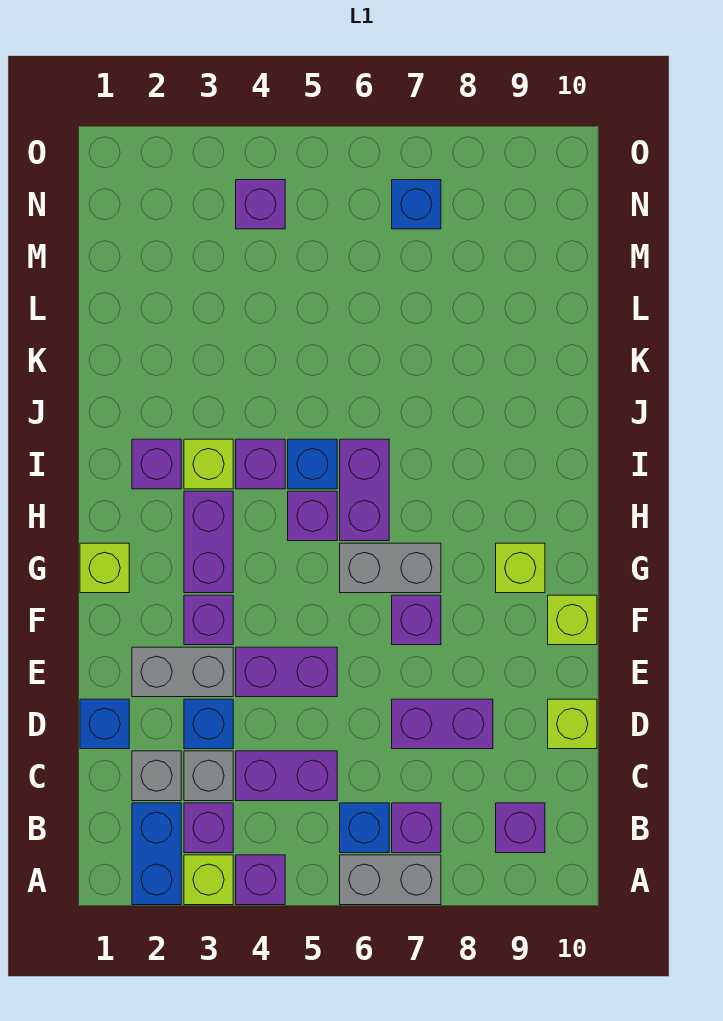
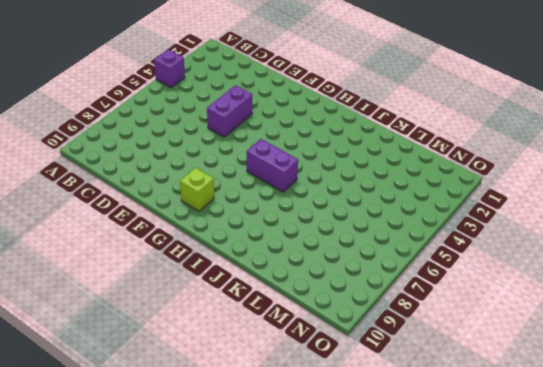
none -> blue brick A2:B2 level 1
none -> lime brick A3 level 1
none -> grey brick A6:A7 level 1
none -> purple brick B3 level 1

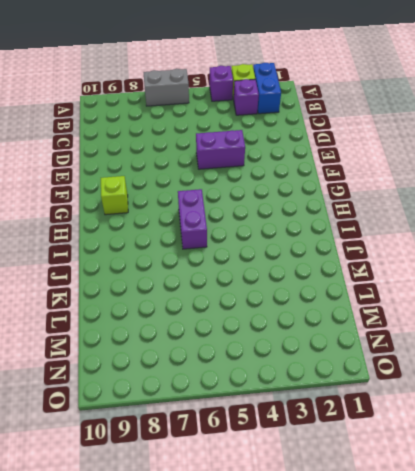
none -> blue brick B6 level 1
none -> purple brick B7 level 1
none -> purple brick B9 level 1
none -> grey brick C2 level 1

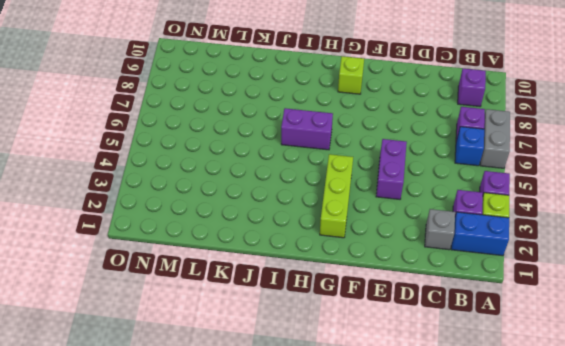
lime brick G2:G4 level 1 -> purple brick G3:H3 level 1
none -> grey brick C3 level 1
none -> purple brick C4:C5 level 1
none -> blue brick D1 level 1
none -> blue brick D3 level 1

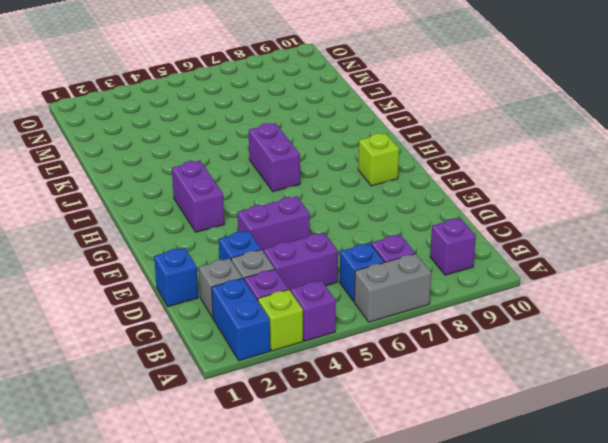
none -> purple brick D7:D8 level 1
none -> lime brick D10 level 1
none -> grey brick E2:E3 level 1
none -> purple brick F3 level 1

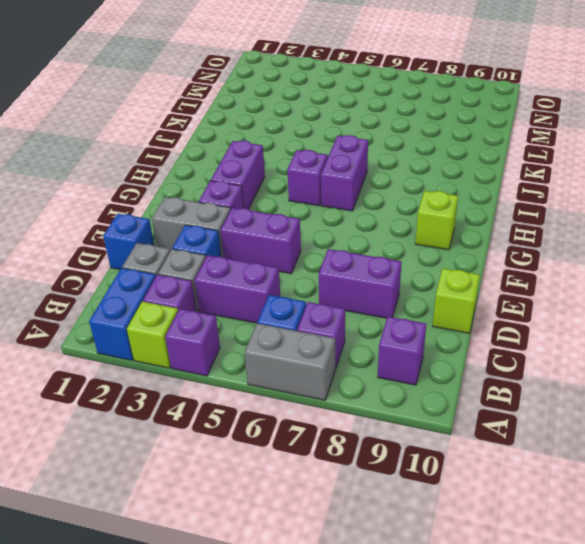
none -> purple brick F7 level 1
none -> lime brick F10 level 1
none -> lime brick G1 level 1
none -> grey brick G6:G7 level 1

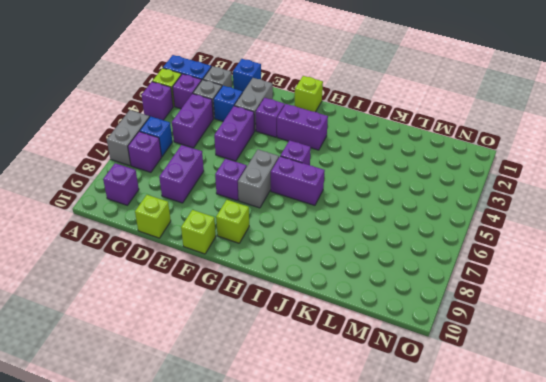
none -> purple brick I2 level 1
none -> lime brick I3 level 1
none -> purple brick I4 level 1
none -> blue brick I5 level 1

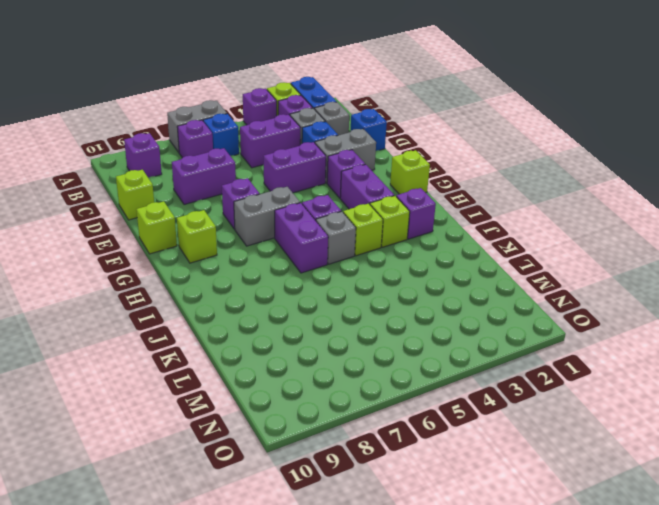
lime brick I4 level 1 -> purple brick I4 level 1
grey brick I5 level 1 -> blue brick I5 level 1
none -> purple brick N4 level 1
none -> blue brick N7 level 1

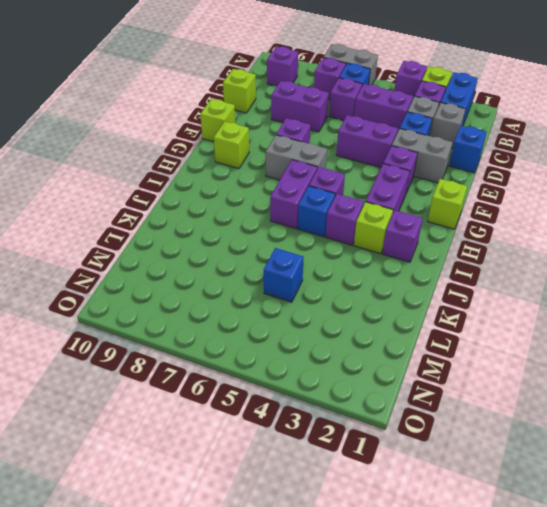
purple brick C6 level 1 -> purple brick N4 level 1
blue brick L5 level 1 -> blue brick N7 level 1

